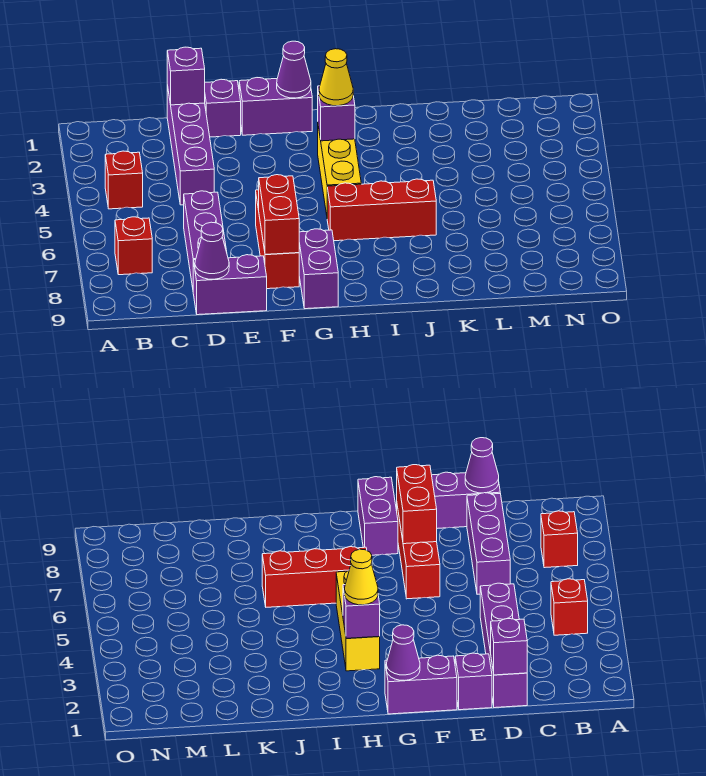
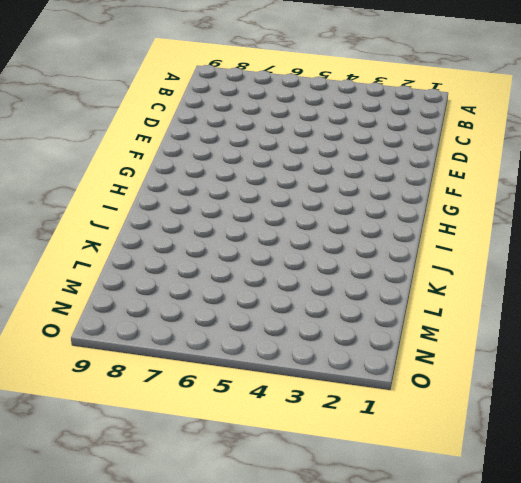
none -> red brick B4 level 1
none -> red brick B7 level 1
none -> purple brick D1:D4 level 1

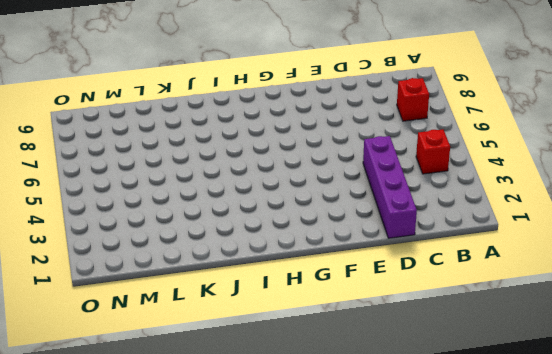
none -> purple brick D6:D8 level 1
none -> purple brick D9:E9 level 1
none -> purple brick E1 level 1

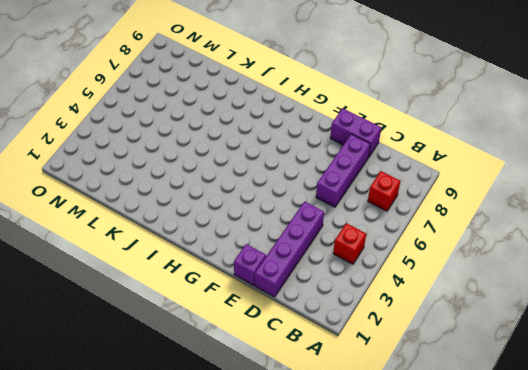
none -> purple brick F1:G1 level 1
none -> red brick F6:F8 level 1
none -> purple brick G8:G9 level 1

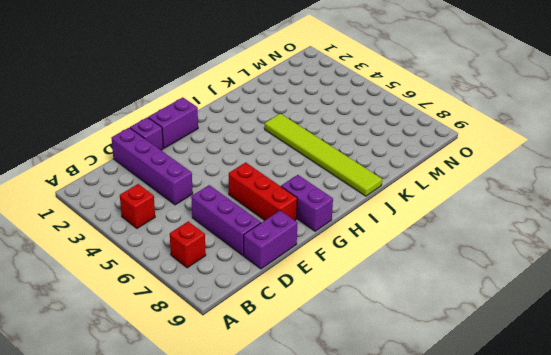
lime tile J4:J9 level 1 -> red brick H6:J6 level 1
none -> yellow brick H3:H5 level 1
none -> purple brick D1 level 2
none -> purple cone D9 level 2

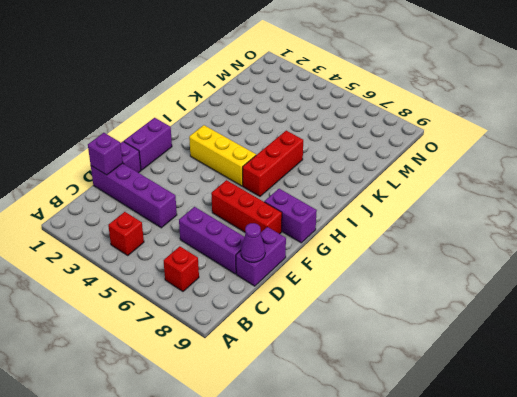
none -> red brick F7:F8 level 2
none -> purple cone G1 level 2
none -> purple brick H3 level 2

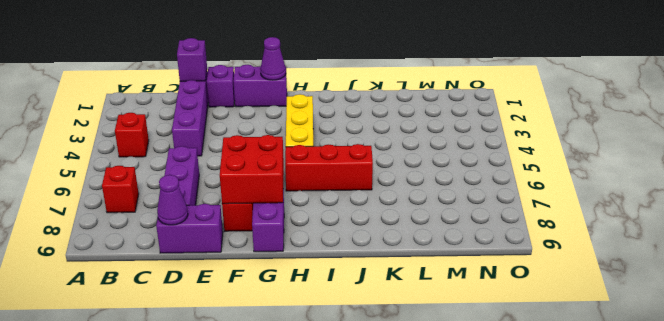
red brick F7:G8 level 2 -> red brick F7:F8 level 2
none -> purple brick H3 level 2
none -> yellow cone H3 level 3

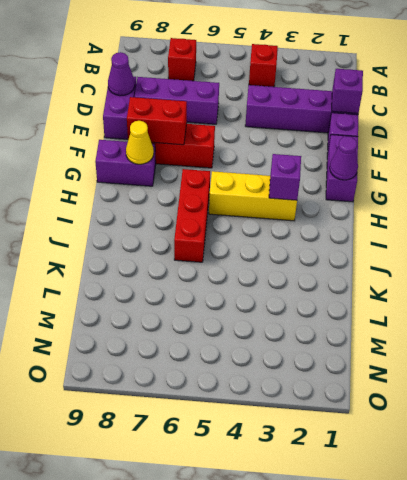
yellow cone G8 level 2 -> yellow cone H3 level 3

